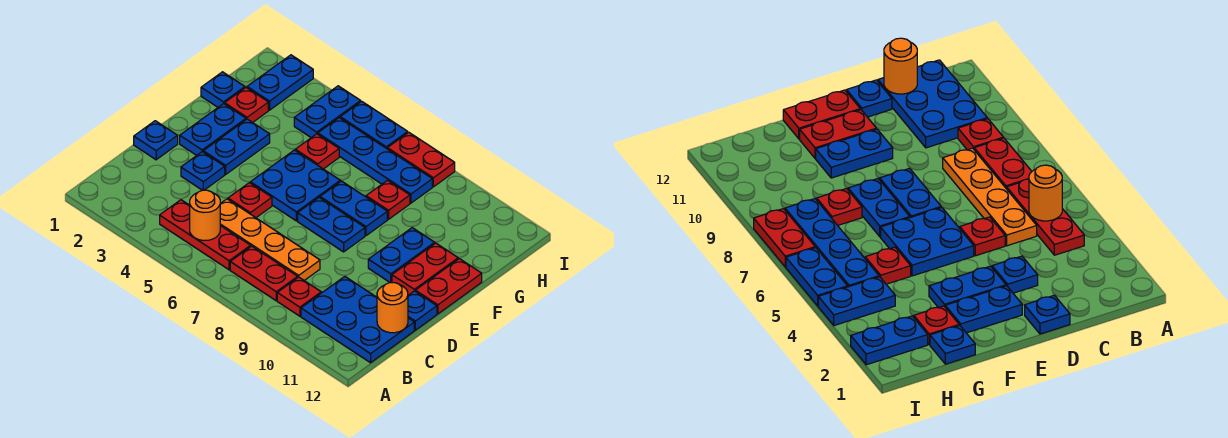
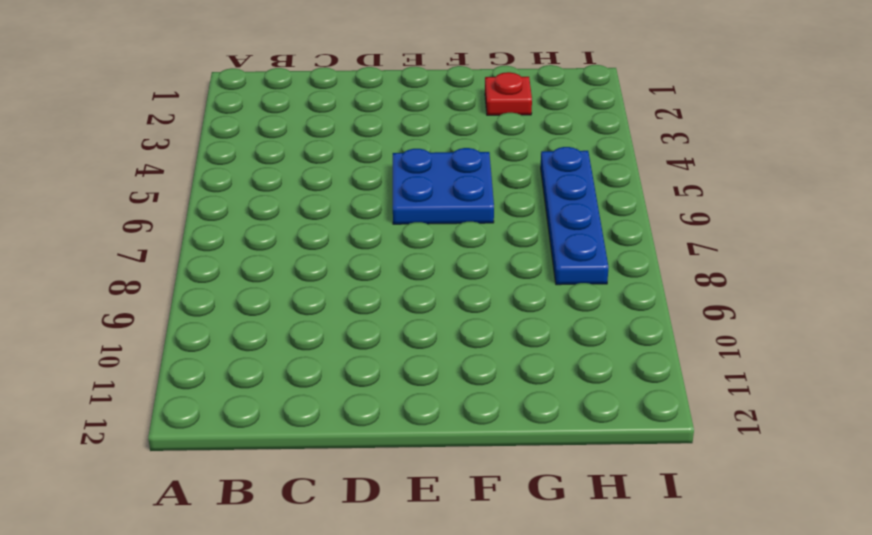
none -> red plate B4:B6 level 1
none -> red plate B7:B8 level 1
none -> red plate B9 level 1

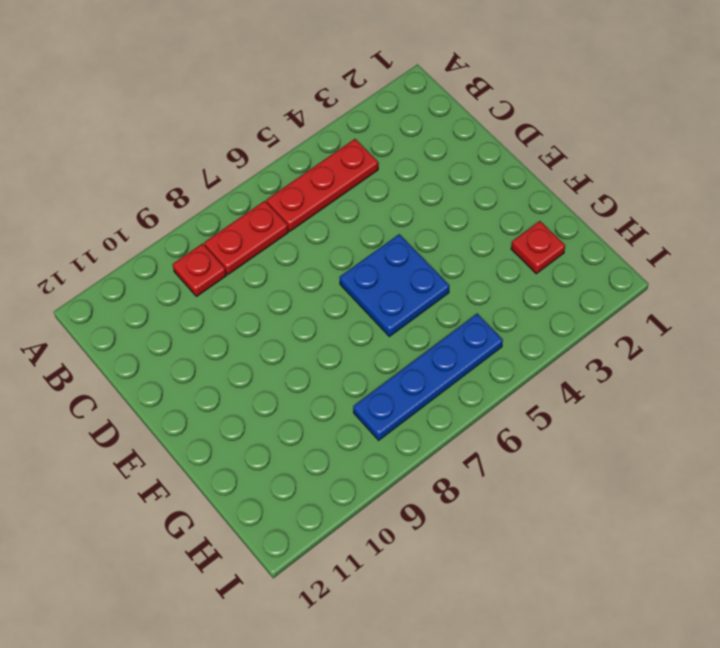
none -> blue plate B10:C12 level 1
none -> orange plate C5:C8 level 1
none -> blue plate D1 level 1

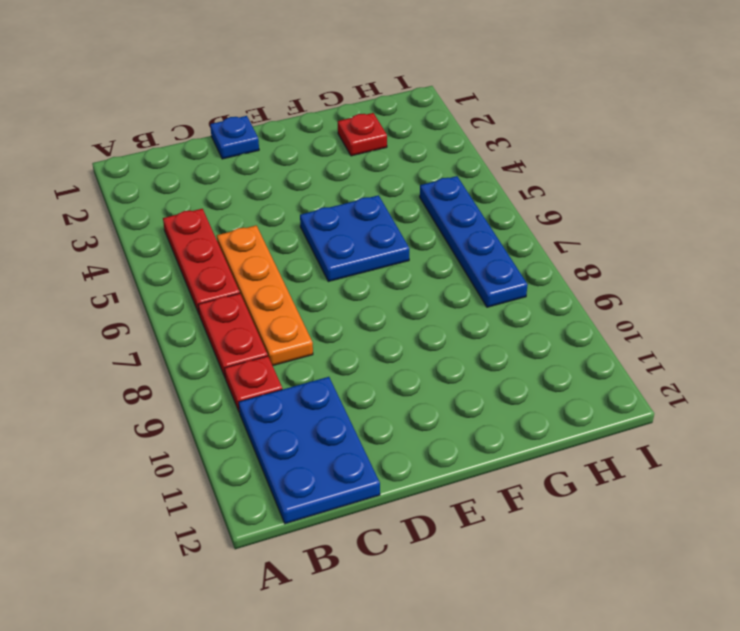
none -> blue plate D3 level 1
none -> red plate D5 level 1
none -> blue plate D12 level 1

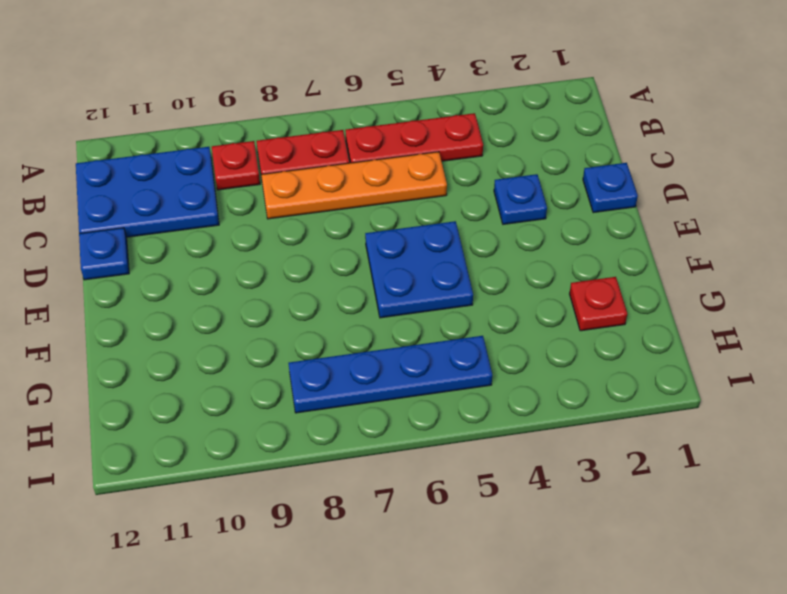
none -> red plate D5 level 1
none -> blue plate E2:F2 level 1
none -> blue plate E3:F3 level 1

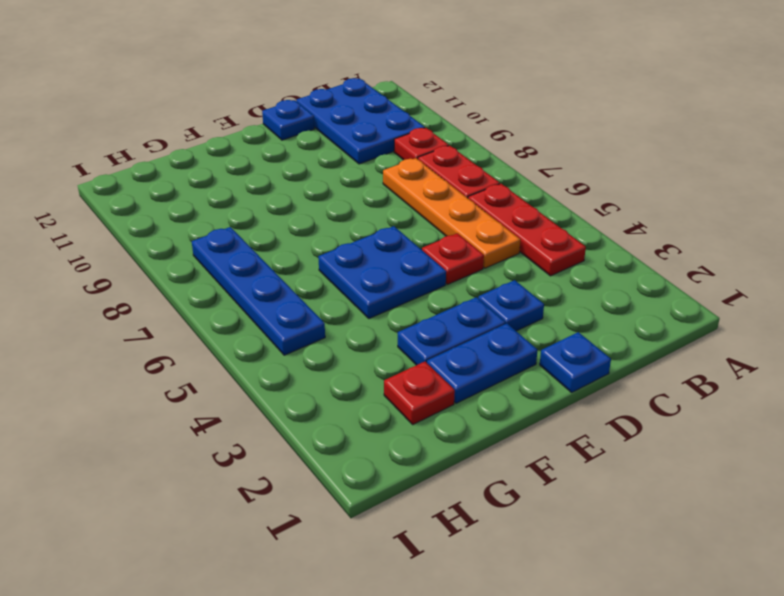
none -> blue plate E7:E8 level 1
none -> blue plate E10:F10 level 1
none -> red plate E11:F11 level 1

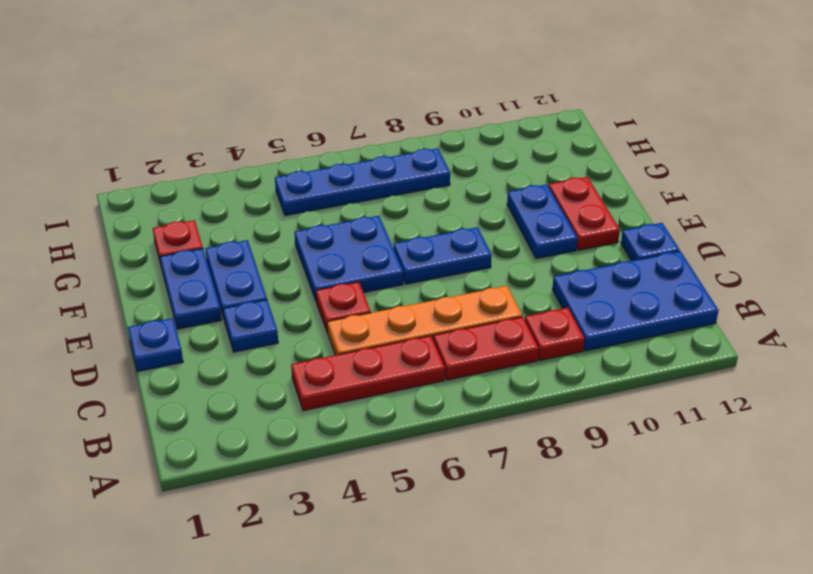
none -> red plate E12:F12 level 1
none -> blue plate F7:F8 level 1
none -> blue plate G1 level 1

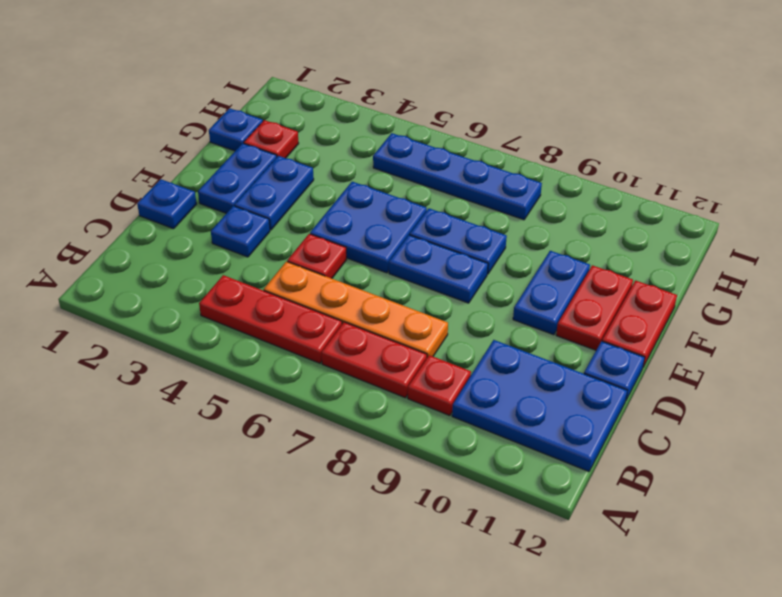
none -> red plate G5 level 1
none -> red plate G8 level 1
none -> blue plate H2:I2 level 1

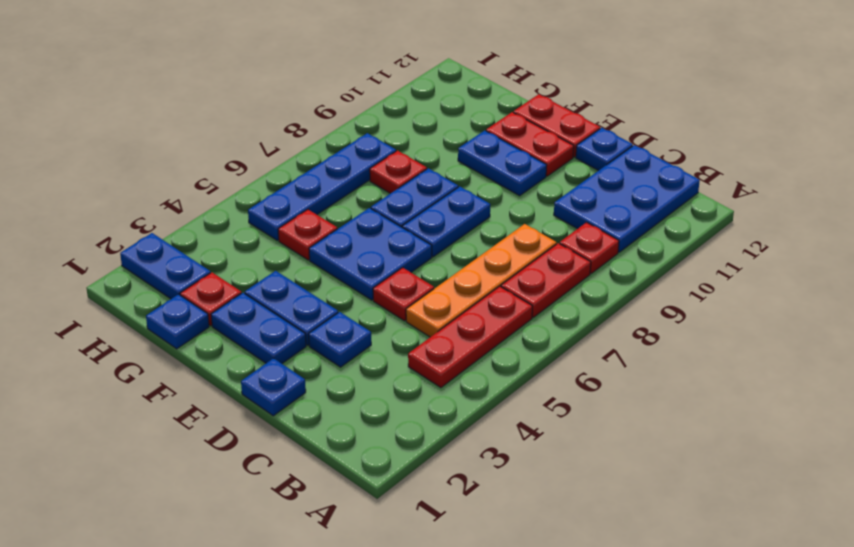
none -> blue plate H4:I4 level 1
none -> blue plate I5:I6 level 1
none -> red plate I7:I8 level 1

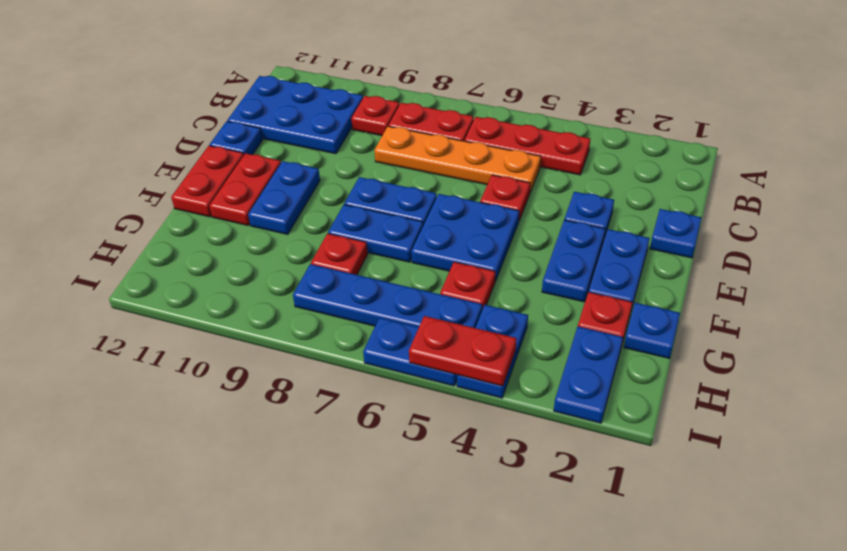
red plate I4:I5 level 2 -> red plate I7:I8 level 1
none -> orange round brick B5 level 2
none -> orange round brick C12 level 2

